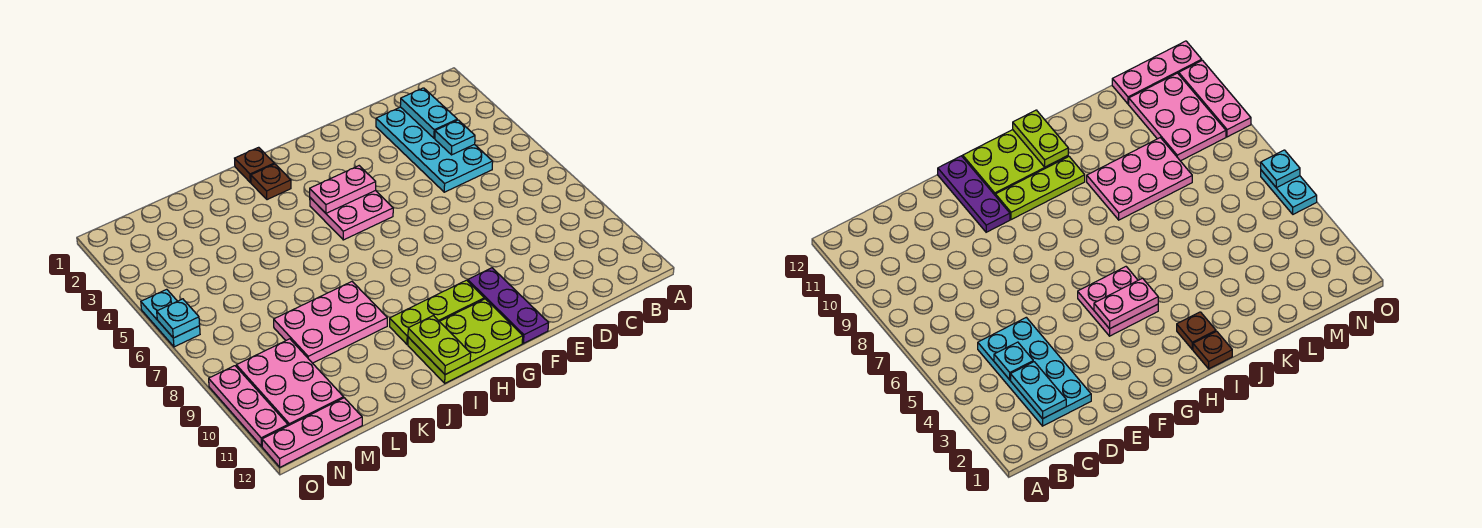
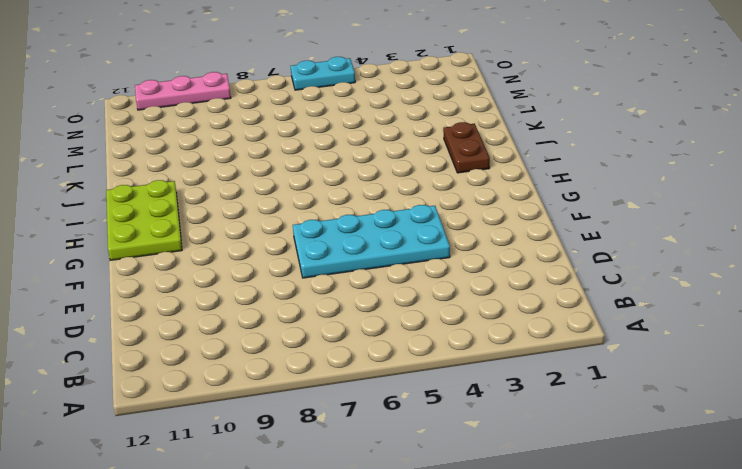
cyan plate E4:F7 level 1 -> cyan plate C2:D5 level 1
brown plate I2:J2 level 1 -> brown plate I2 level 1
none -> purple plate F10:F12 level 1
none -> pink plate G4:H5 level 1
none -> lime plate G10:I10 level 1

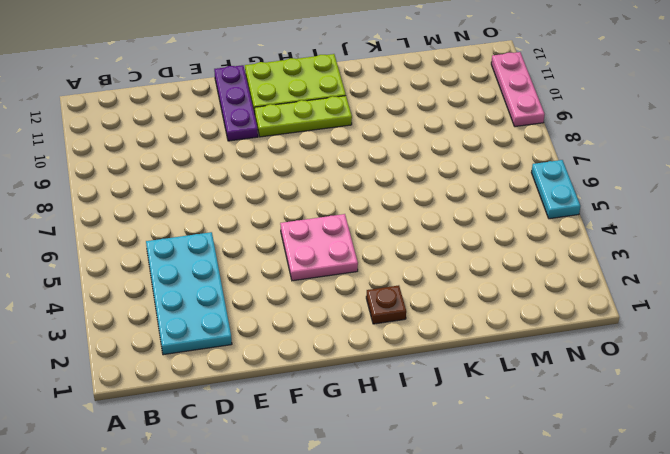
none -> brown plate I1 level 1
none -> pink plate J8:L9 level 1
none -> pink plate M9:N11 level 1

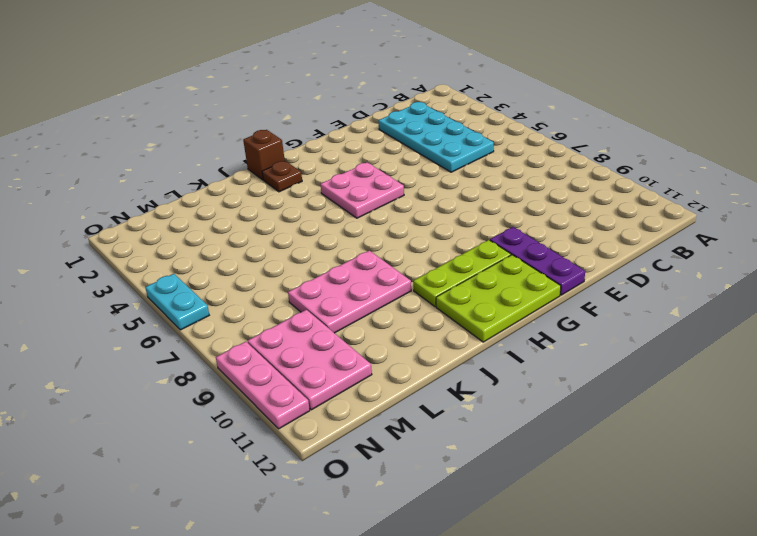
brown brick I1 level 1 -> brown plate I1 level 1
none -> pink plate M12:O12 level 1
none -> cyan plate C2:C3 level 2
none -> cyan plate C4 level 2

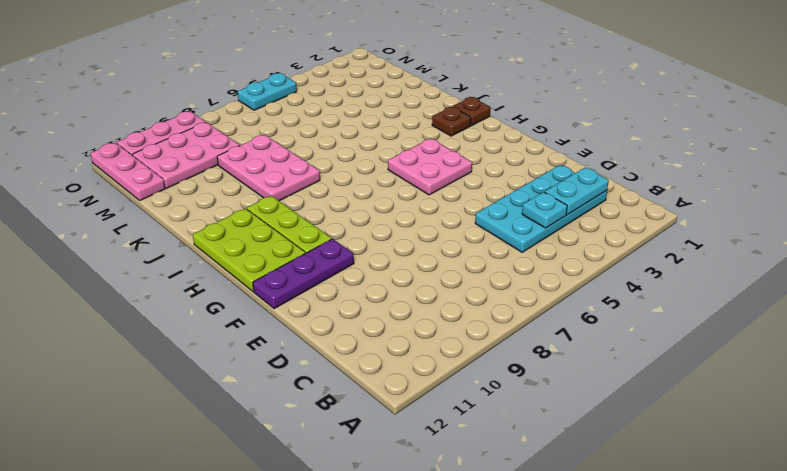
none -> pink plate G4:H4 level 2
none -> lime plate I11:I12 level 2
none -> cyan plate O6 level 2

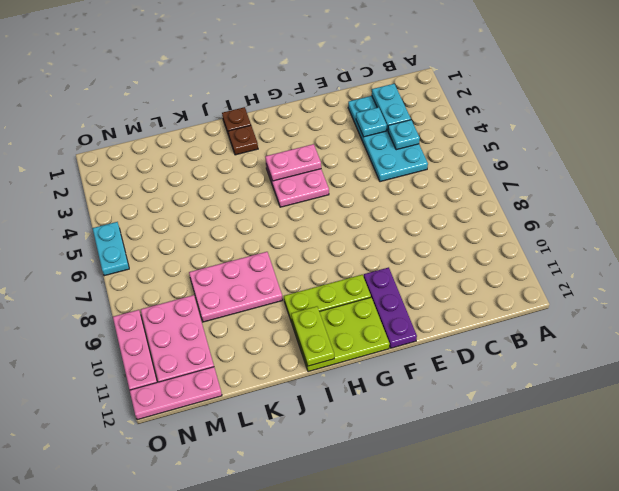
cyan plate D3 level 2 -> cyan plate O6 level 2

